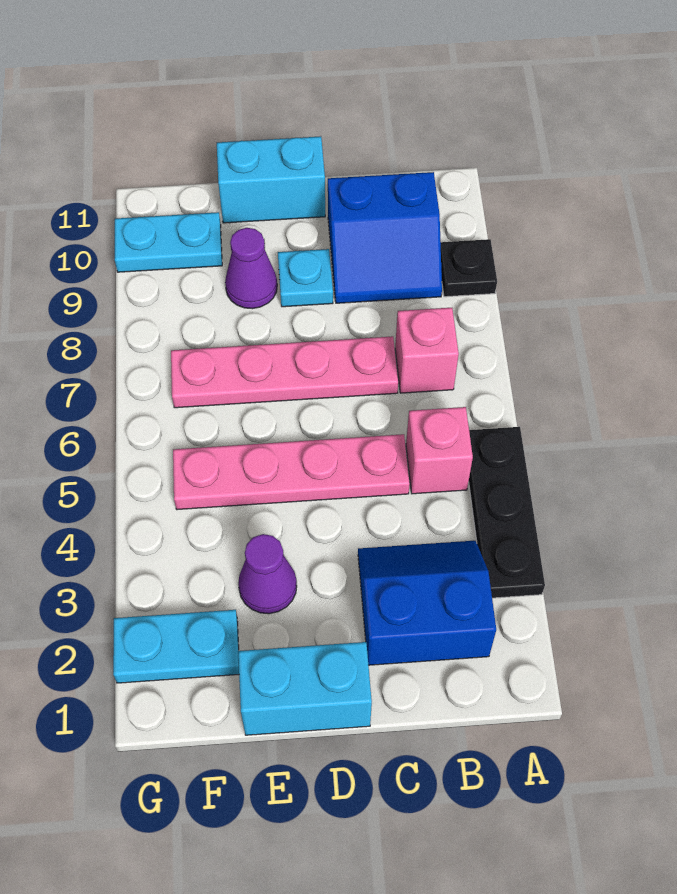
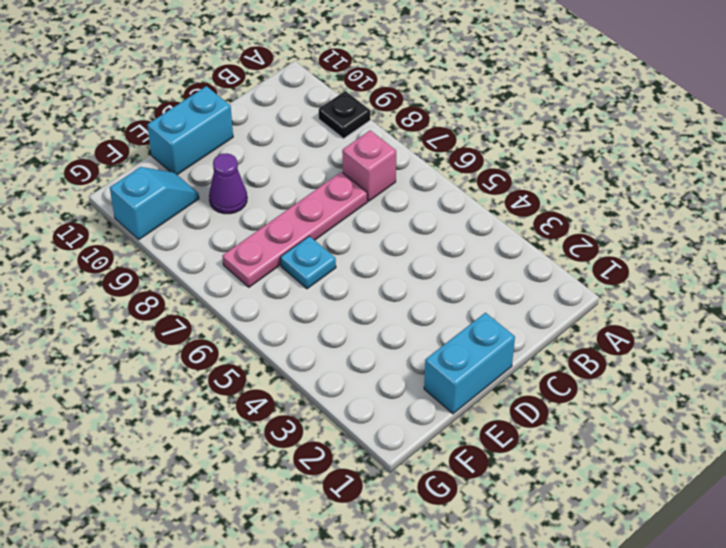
cyan plate E6 level 1 -> cyan plate D9 level 1
cyan slope F10:G10 level 1 top G -> cyan plate F10:G10 level 1
none -> black plate A3:A5 level 1
none -> blue slope B2:C3 level 1 top 2
none -> pink brick B5 level 1

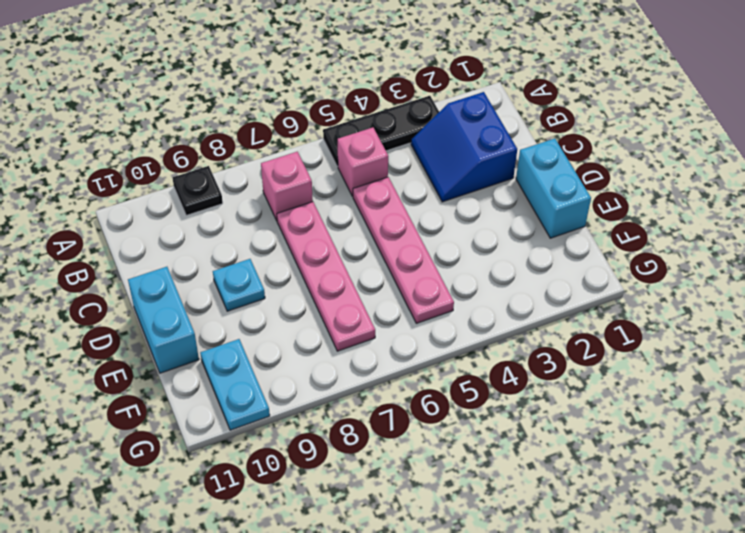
none -> blue slope B9:C10 level 1 top 10
none -> purple cone E3 level 1
none -> purple cone E9 level 1

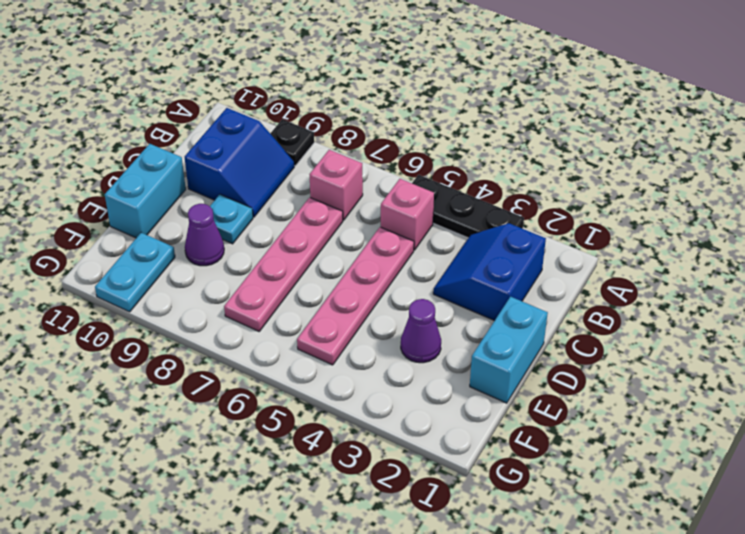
none -> cyan plate F2:G2 level 1

